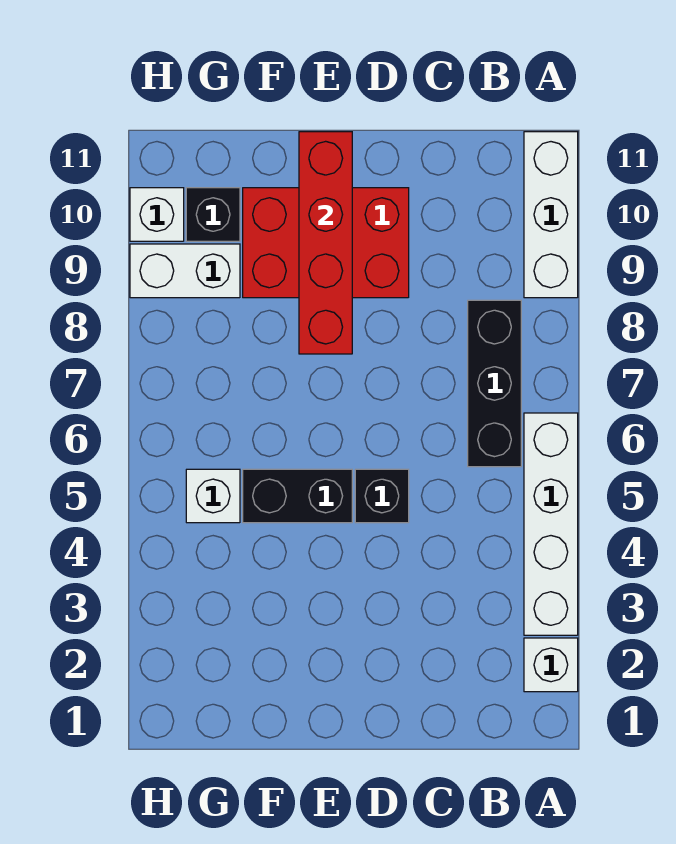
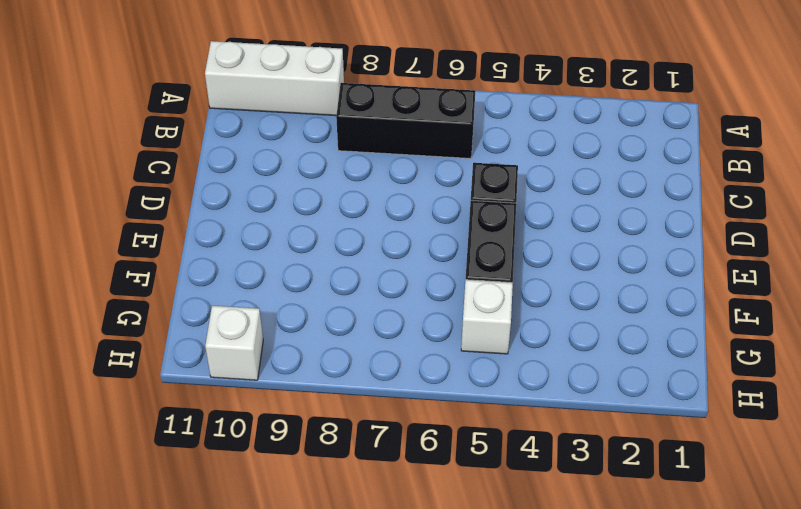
none -> white brick A2 level 1
none -> white brick A3:A6 level 1
none -> red brick D9:F10 level 1

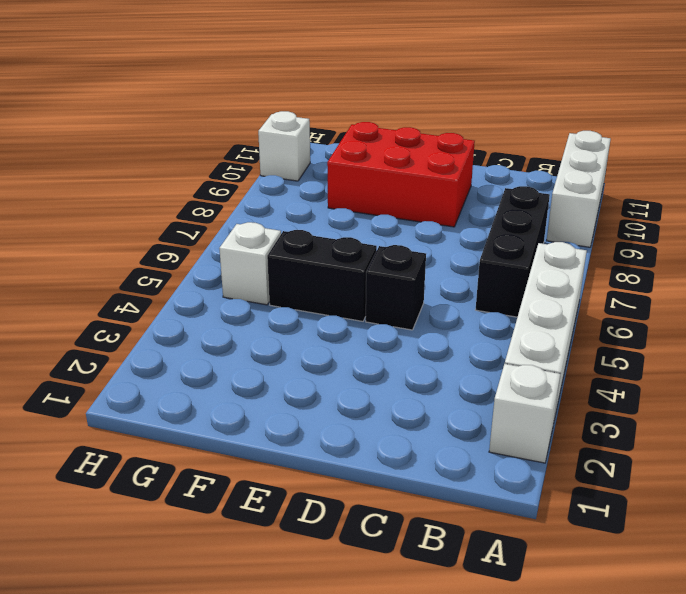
none -> white brick G9:H9 level 1
none -> black brick G10 level 1
none -> red brick E8:E11 level 2

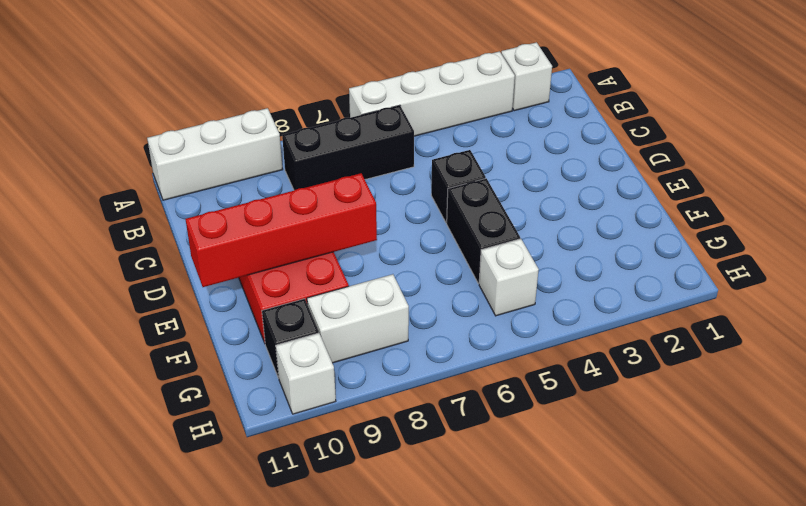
white brick G8:G9 level 1 -> white brick G9:H9 level 1

